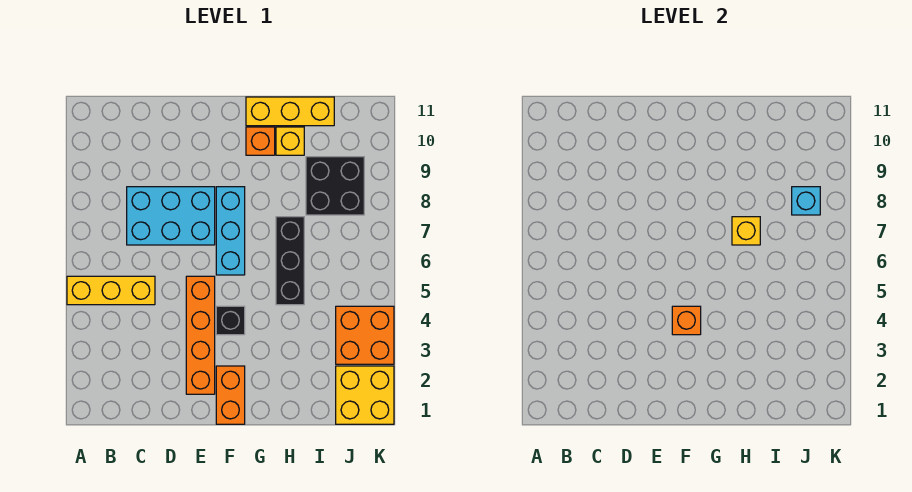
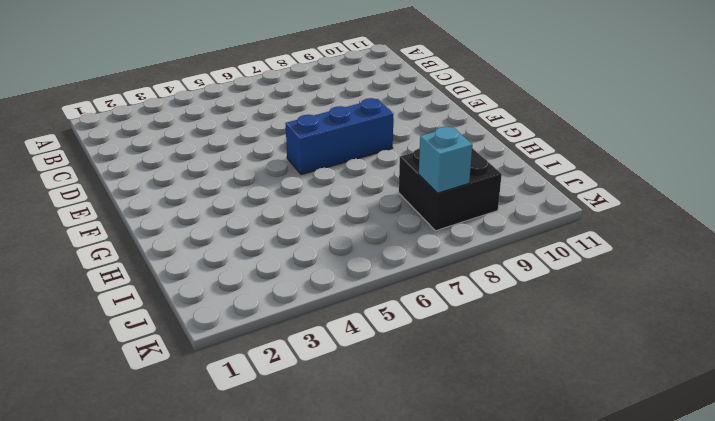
blue brick F6:F8 level 1 -> cyan brick F6:F8 level 1
none -> yellow brick A5:C5 level 1
none -> cyan brick C7:E8 level 1
none -> orange brick E2:E5 level 1

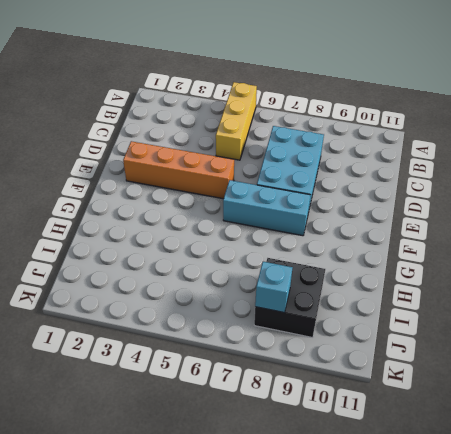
none -> orange brick F1:F2 level 1
none -> black brick F4 level 1
none -> orange brick G10 level 1

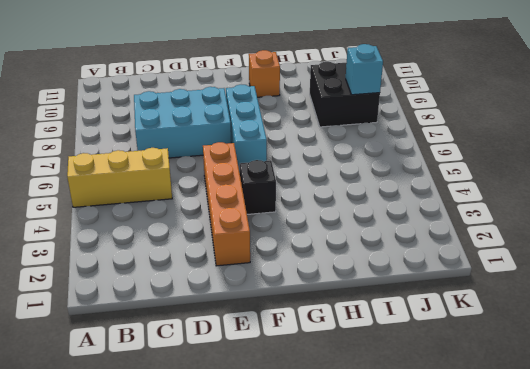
none -> orange brick F1:F2 level 1
none -> yellow brick G11:I11 level 1
none -> black brick H5:H7 level 1

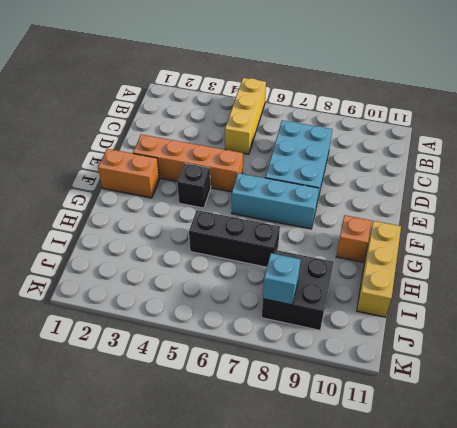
none -> yellow brick H10 level 1
none -> yellow brick J1:K2 level 1
none -> orange brick J3:K4 level 1

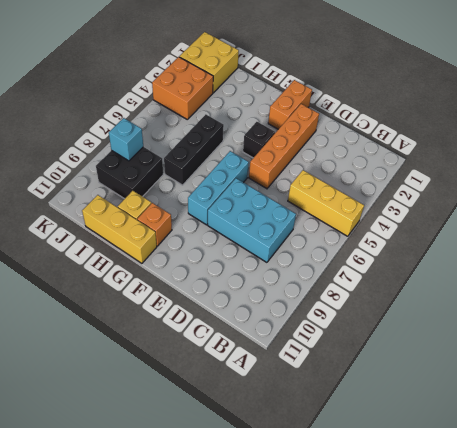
none -> orange brick F4 level 2
none -> yellow brick H7 level 2

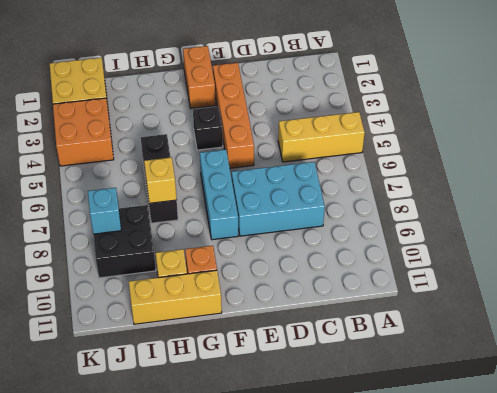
none -> orange brick F4 level 2

